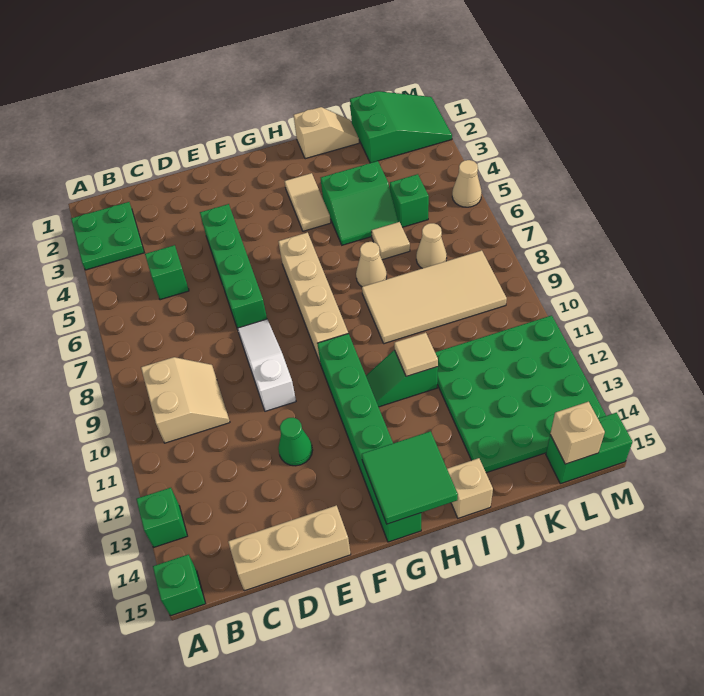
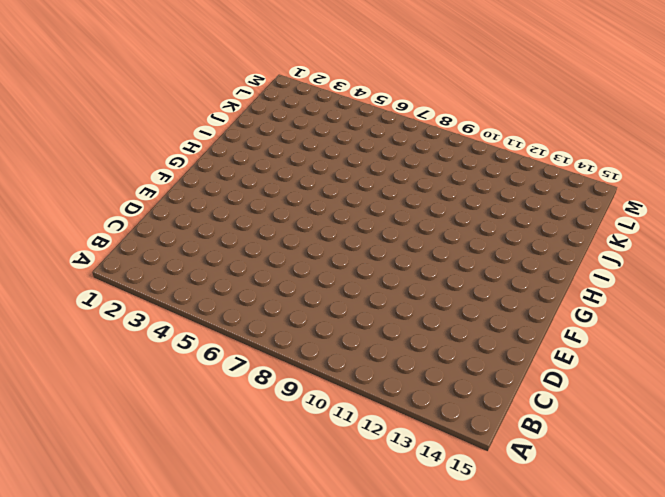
none -> green plate A2:B3 level 1
none -> green brick A13 level 1
none -> green brick A15 level 1

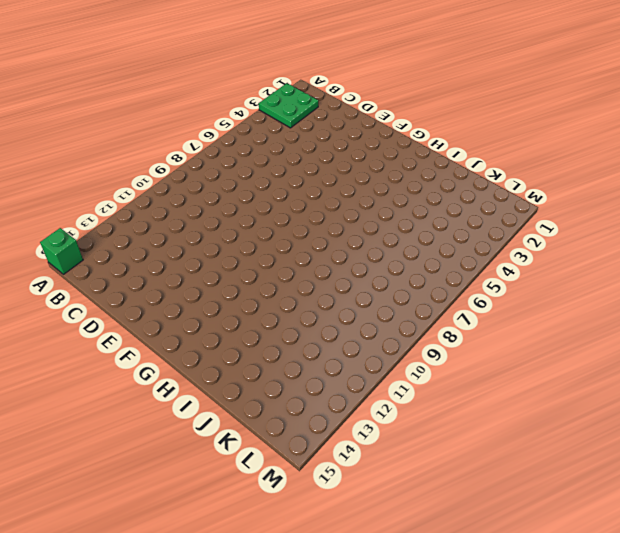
none -> green brick A13 level 1
none -> tan slope B9:C10 level 1 top B
none -> green brick C5 level 1

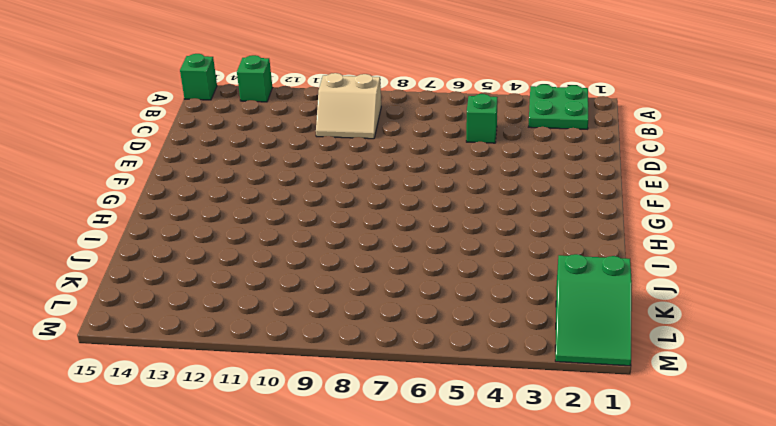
none -> tan brick C15:E15 level 1
none -> green brick E4:E7 level 1
none -> white slope E8:E10 level 1 top 10

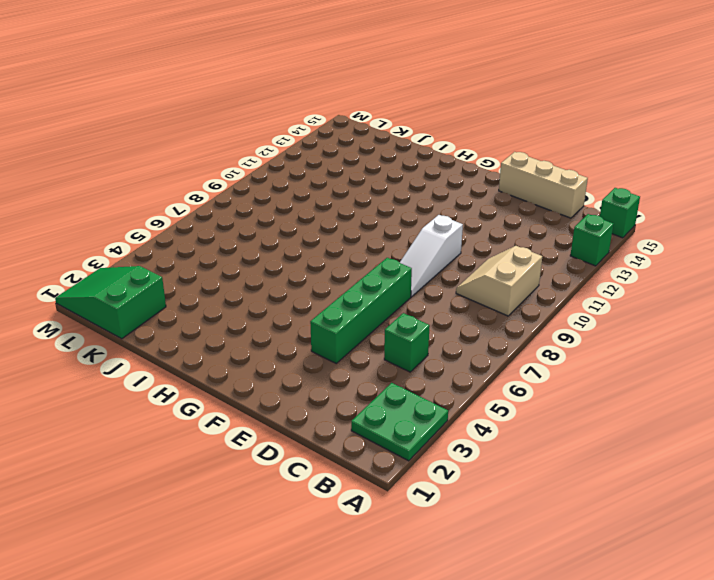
none -> green cone E12 level 1
none -> tan brick G6:G9 level 1
none -> green brick G10:G15 level 1

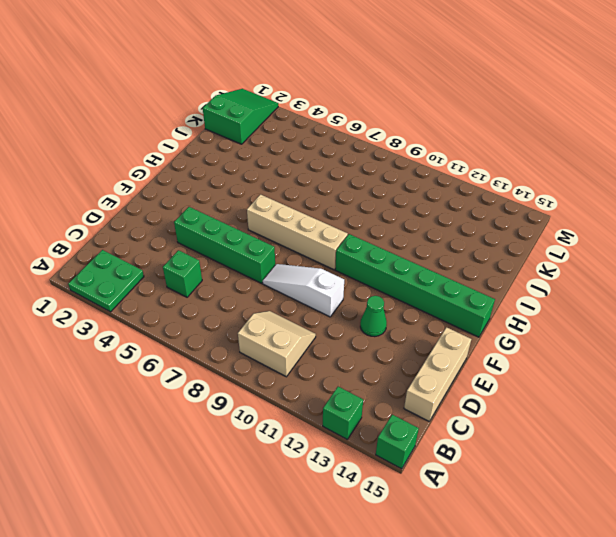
none -> tan tile H3:H4 level 1
none -> green slope H11:I11 level 1 top I
none -> tan slope I1:J1 level 1 top I

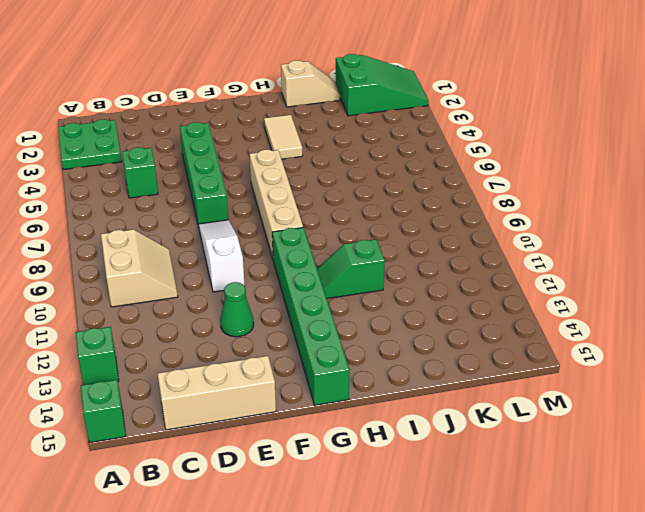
none -> green slope I4:J5 level 1 top 4
none -> tan cone I7 level 1
none -> tan tile I8:L9 level 1

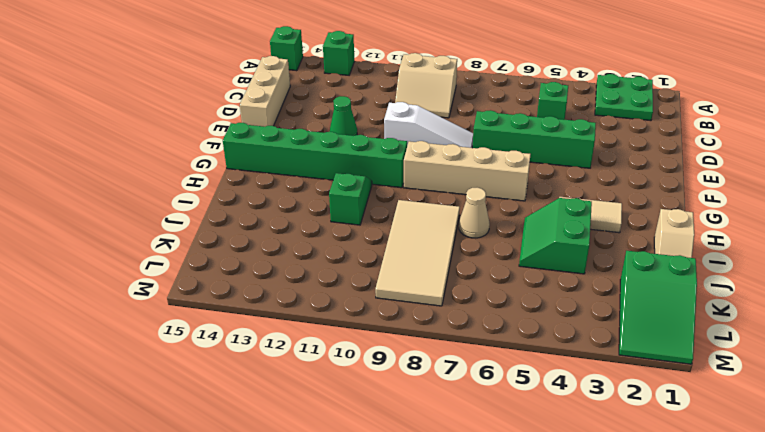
none -> tan brick I15 level 1
none -> tan tile J6 level 1
none -> green plate J11:M14 level 1

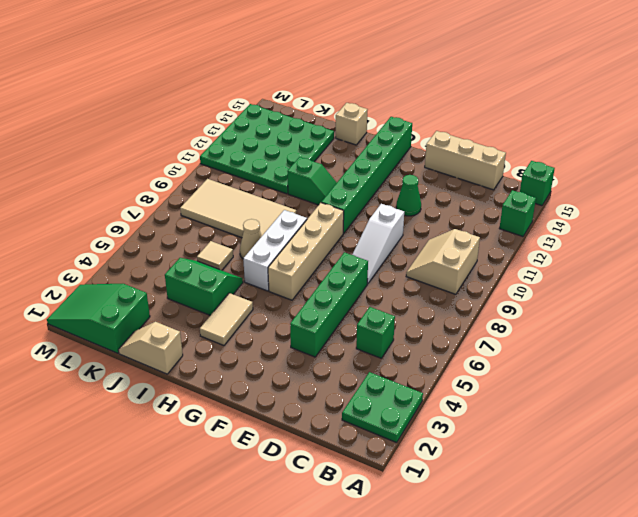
white brick H6:H8 level 1 -> none
none -> green brick K5 level 1
none -> tan cone K7 level 1
none -> green brick L15:M15 level 1

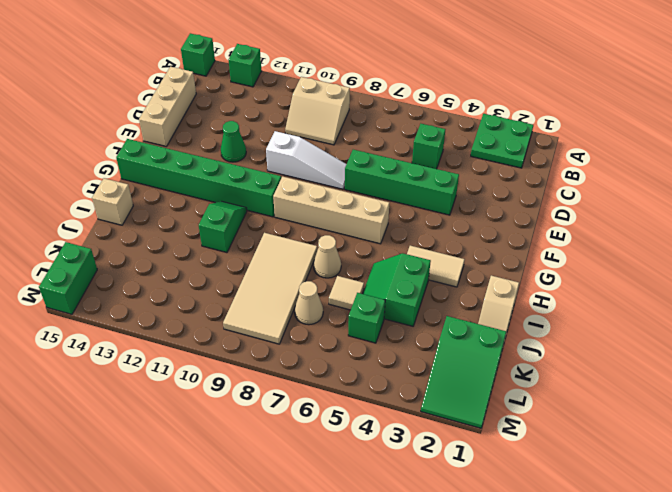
none -> green plate J11:M14 level 1
none -> tan cone M5 level 1
none -> green tile G14:H15 level 2

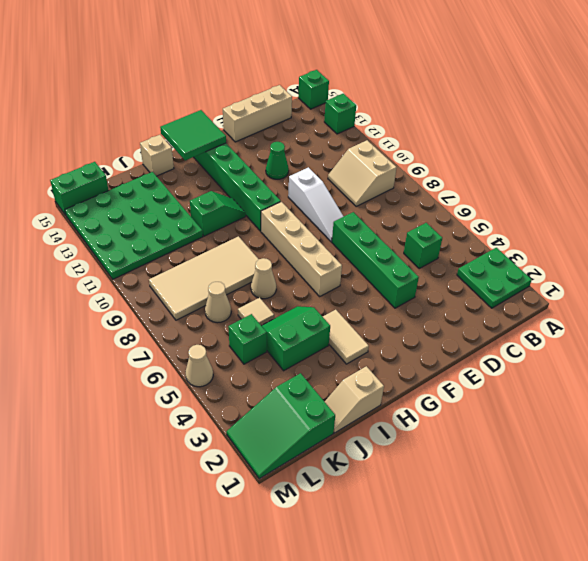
none -> tan tile I11 level 2
none -> tan brick L15 level 2

